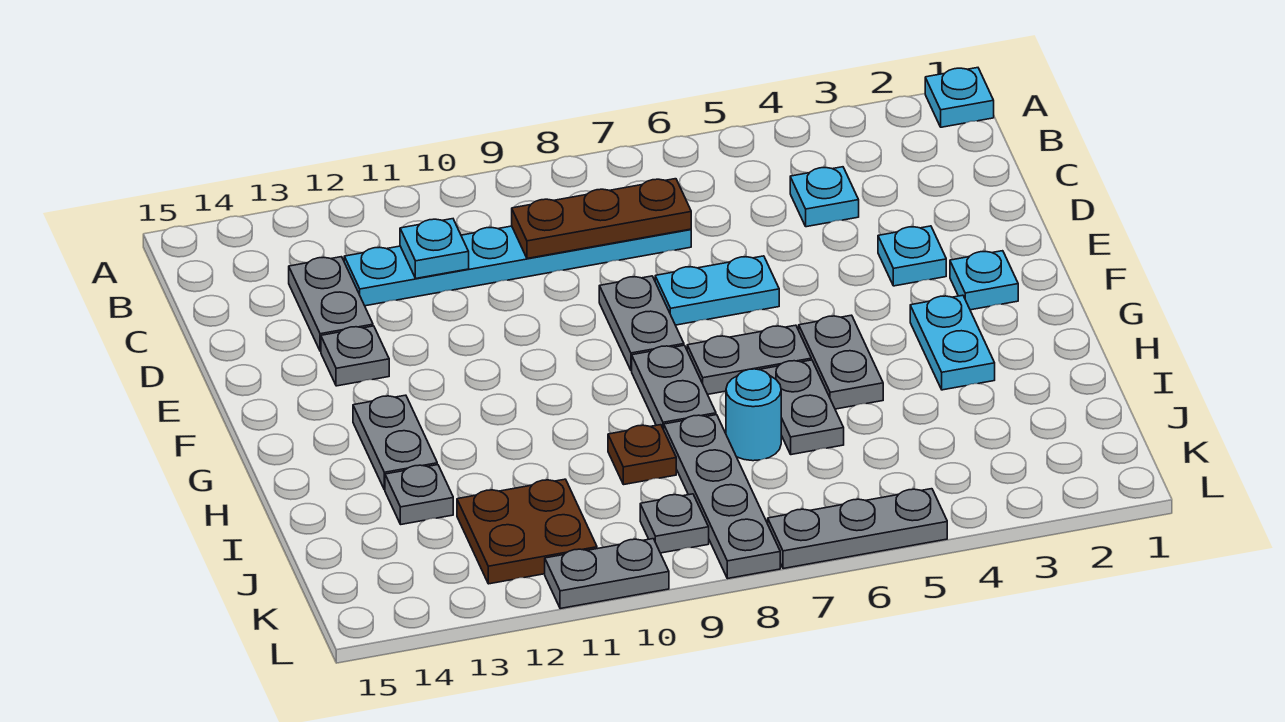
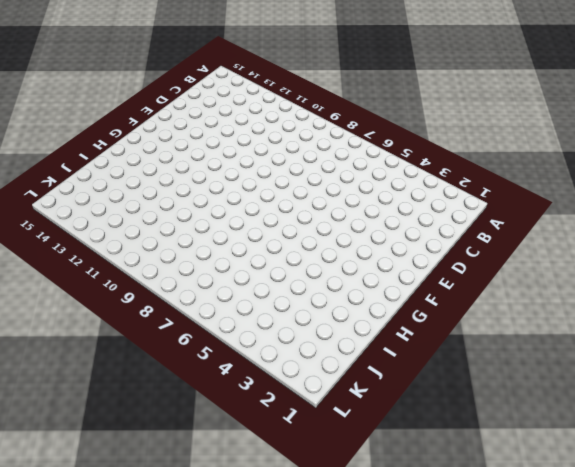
none -> cyan plate A1 level 1
none -> cyan plate C4 level 1
none -> cyan plate C7:C12 level 1

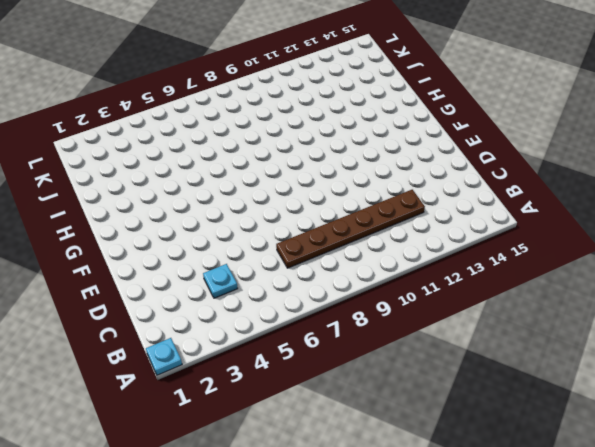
brown plate C7:C12 level 1 -> cyan plate C7:C12 level 1
none -> grey plate C13:D13 level 1
none -> cyan plate E3 level 1
none -> cyan plate E6:E7 level 1

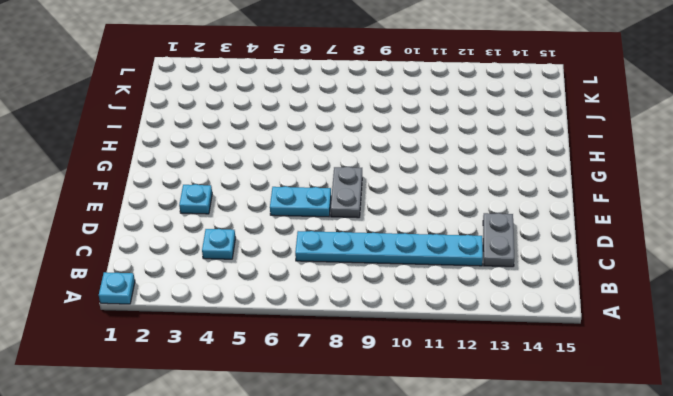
none -> grey plate E13 level 1
none -> cyan plate F2 level 1
none -> cyan plate G3:H3 level 1

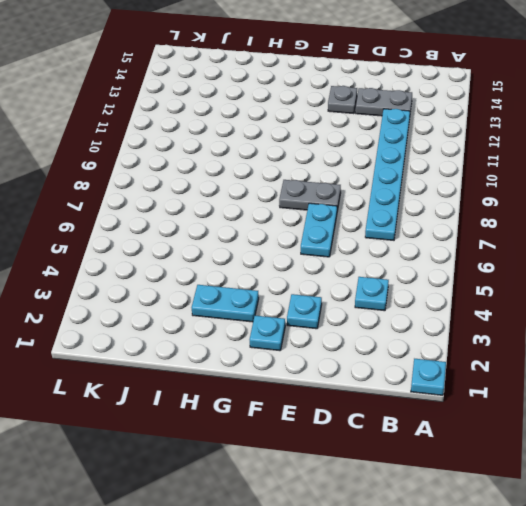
none -> grey plate G5:H5 level 1
none -> grey plate G6:G7 level 1
none -> grey plate G8:H8 level 1

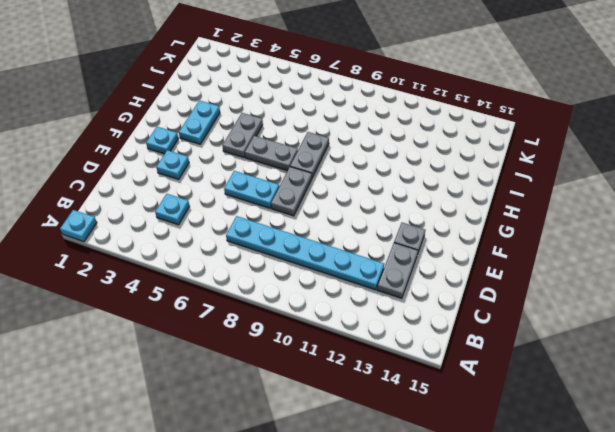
none -> grey plate G13:H13 level 1
none -> grey plate H6:I6 level 1
none -> cyan round brick I7 level 1

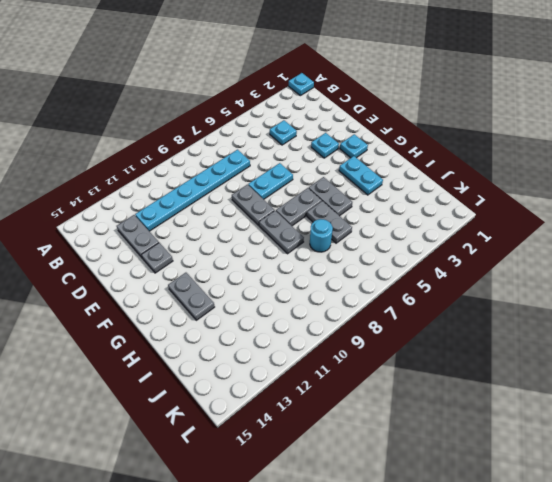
none -> grey plate I8:L8 level 1
none -> brown plate I9 level 1
none -> grey plate I13 level 1

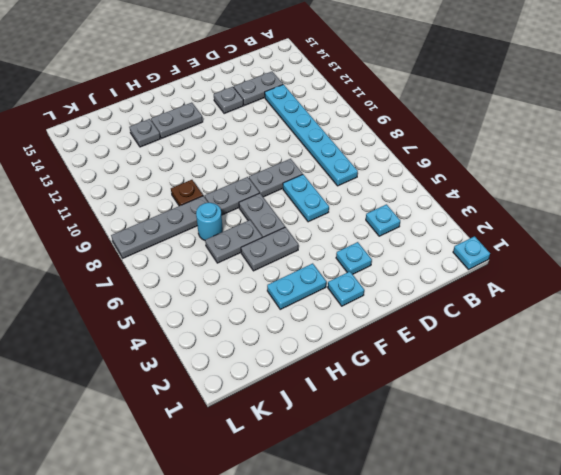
none -> brown plate J11:K12 level 1
none -> grey plate K9 level 1
none -> grey plate L5:L7 level 1

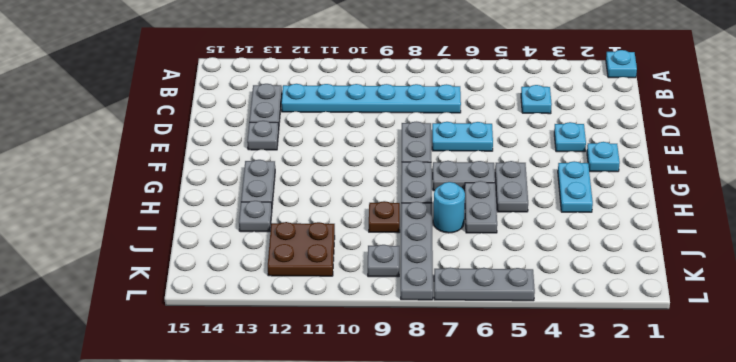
none -> grey plate L10:L11 level 1
none -> brown plate C7:C9 level 2
none -> cyan plate C11 level 2

